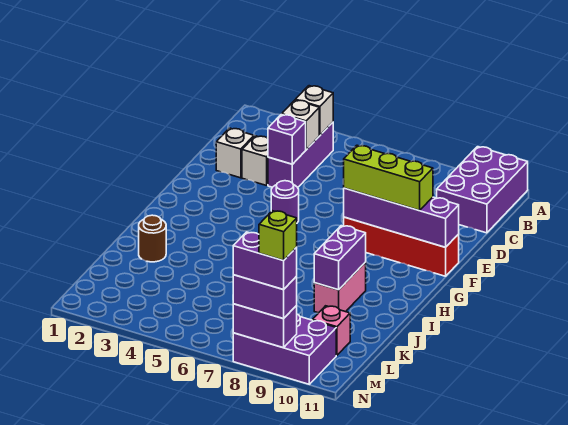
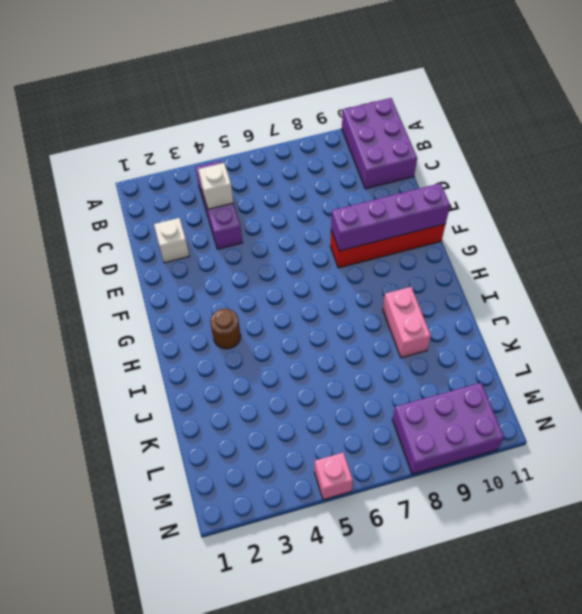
brown round brick H3 level 1 -> brown round brick J2 level 1
pink brick N5 level 1 -> pink brick L10 level 1
none -> white brick D3 level 1
none -> purple round brick F5 level 1
none -> white brick B4 level 2

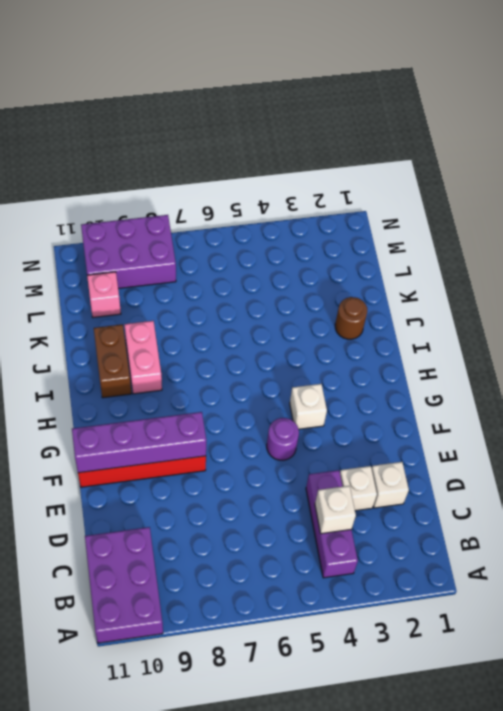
white brick G4 level 1 -> white brick B4 level 2
brown brick I10:J10 level 1 -> none
none -> purple brick D4 level 2
none -> purple brick I9:J9 level 2
none -> purple brick N8:N9 level 2

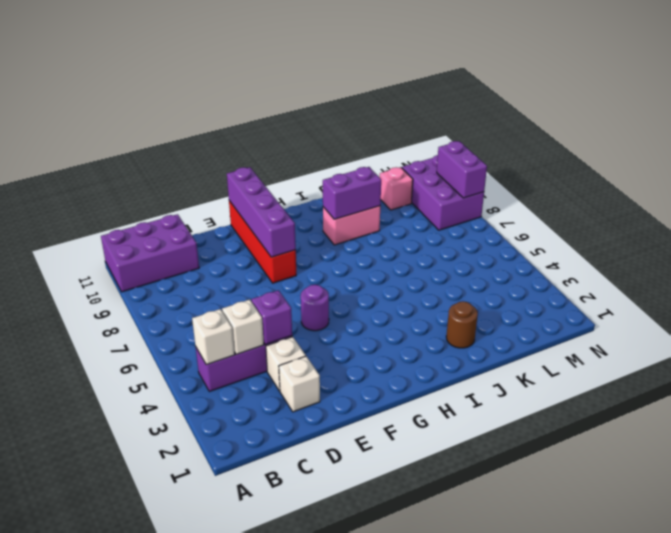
none -> lime brick F8:F10 level 3
none -> purple brick N8:N9 level 3
none -> purple brick N8:N9 level 4

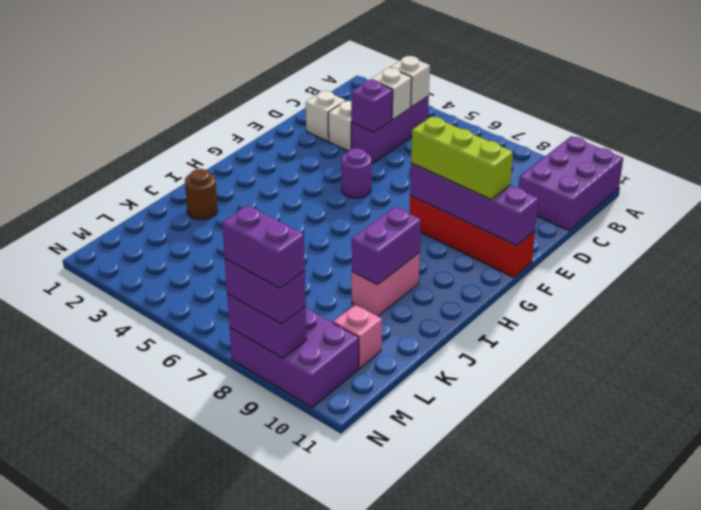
none -> lime brick N9 level 5

